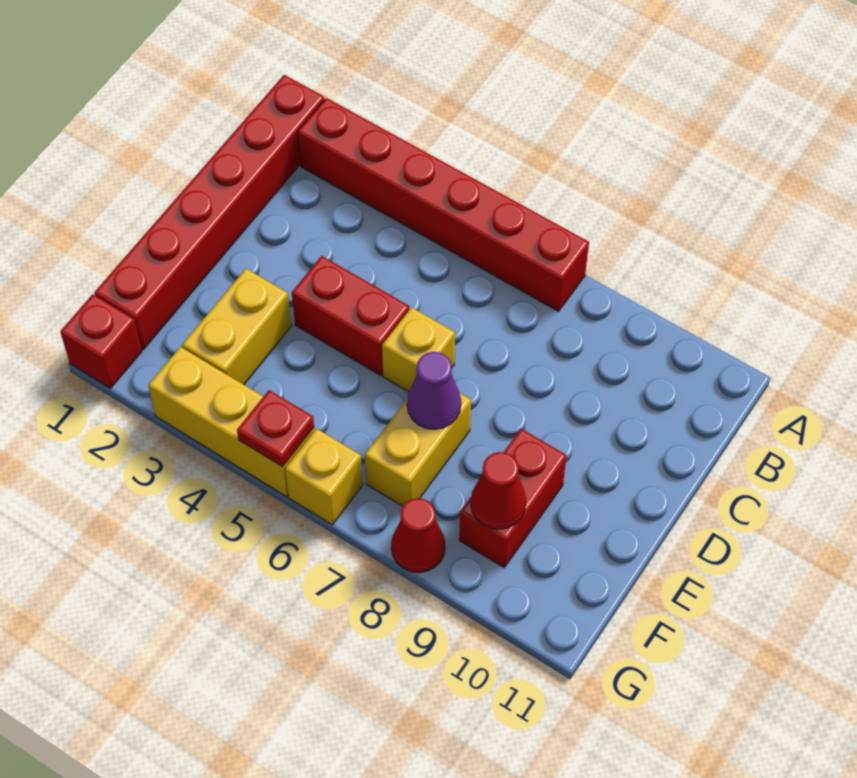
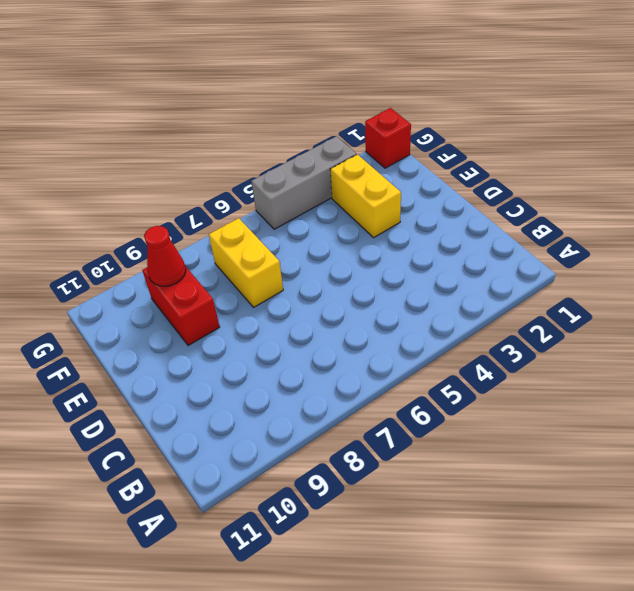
grey brick G3:G5 level 1 -> yellow brick G3:G5 level 1
none -> red brick A1:F1 level 1
none -> red brick A2:A7 level 1
none -> red brick D4:D5 level 1

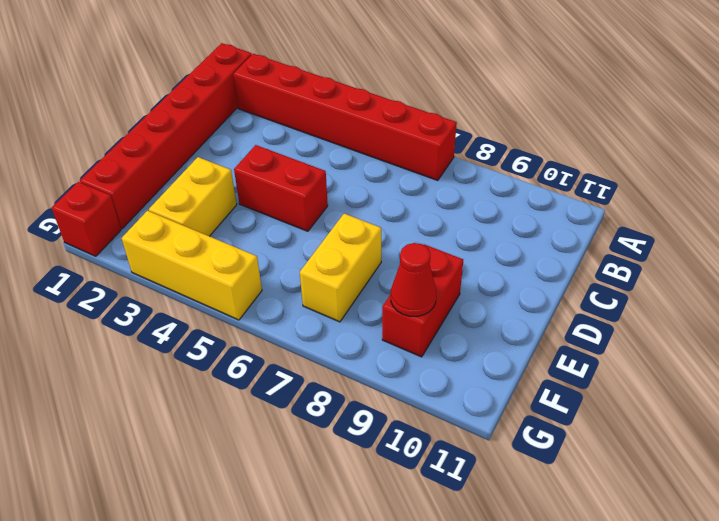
none -> yellow brick D6 level 1
none -> yellow brick G6 level 1
none -> red cone G8 level 1

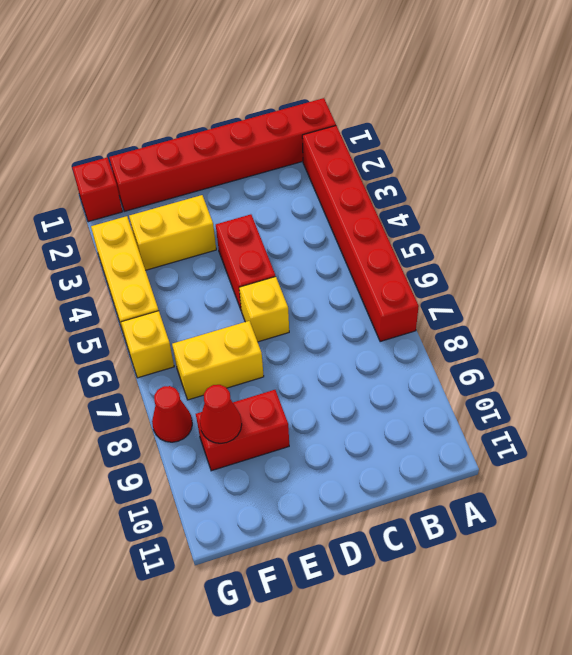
none -> purple cone E7 level 2
none -> red plate G5 level 2

